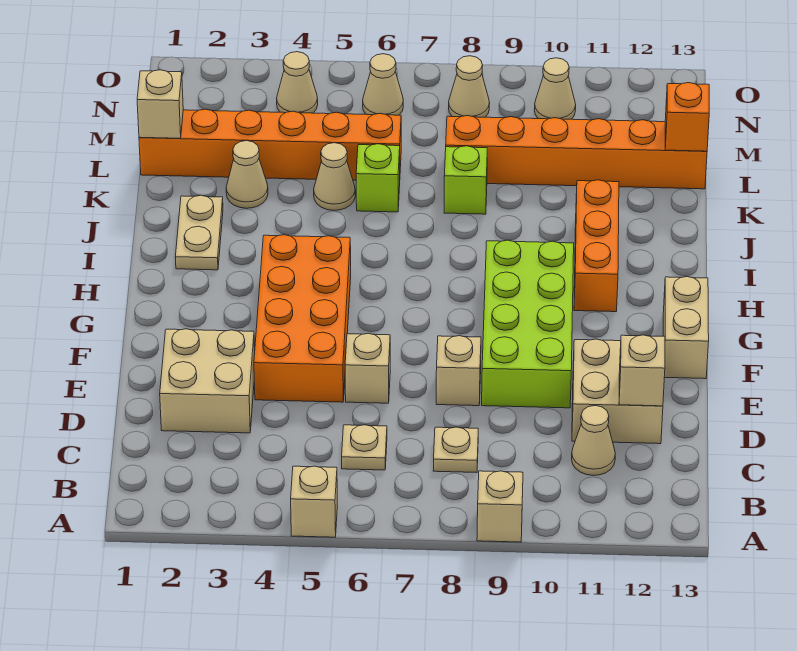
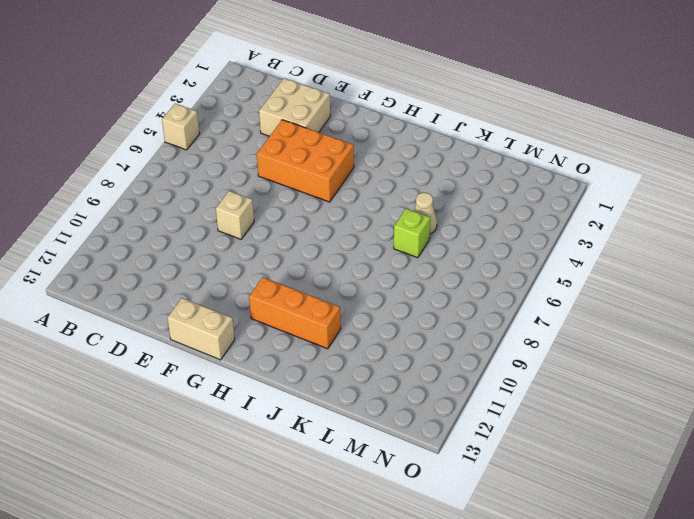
orange brick E4:G5 level 1 -> orange brick E4:H5 level 1
none -> tan brick A9 level 1
none -> tan plate C6 level 1
none -> tan plate C8 level 1

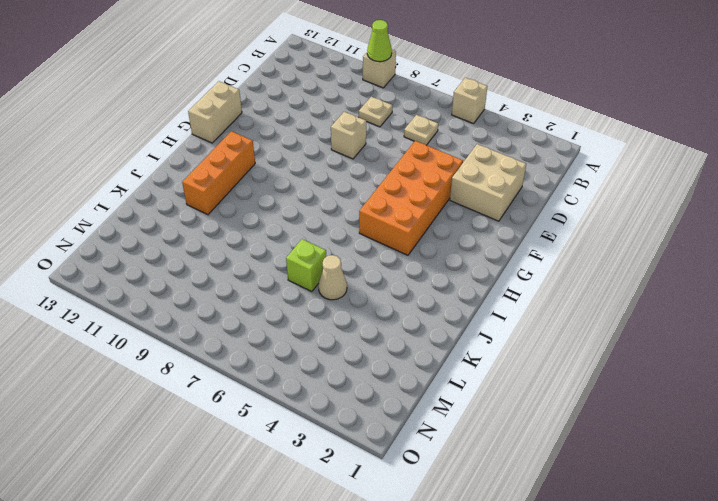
lime cone A9 level 2 -> none
none -> tan cone C11 level 1
none -> tan brick D11:E12 level 1
none -> tan brick E6 level 1

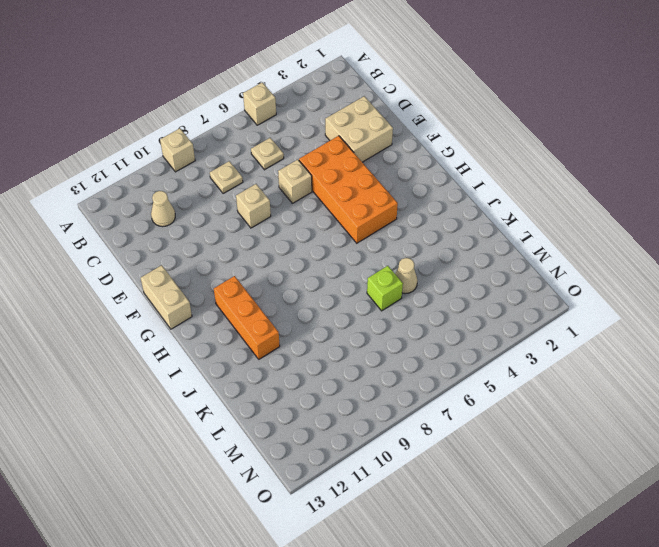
none -> tan brick D11:E12 level 1
none -> lime brick E9:H10 level 1
none -> tan plate I2:J2 level 1

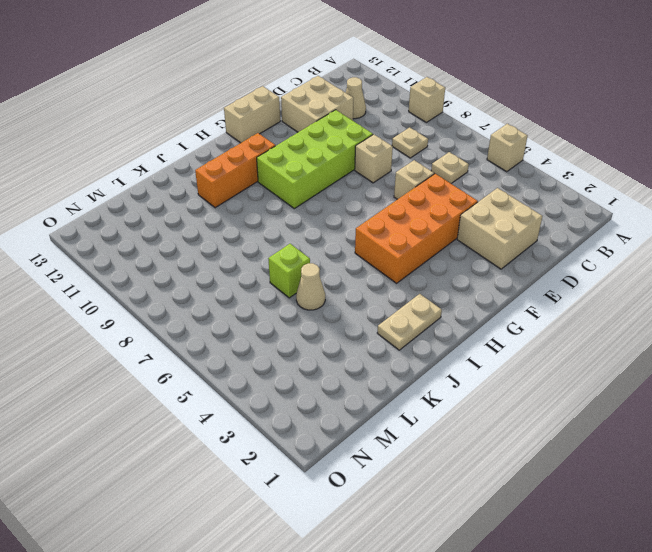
none -> tan cone K3 level 1
none -> lime brick K8 level 1
none -> orange brick L1:L6 level 1

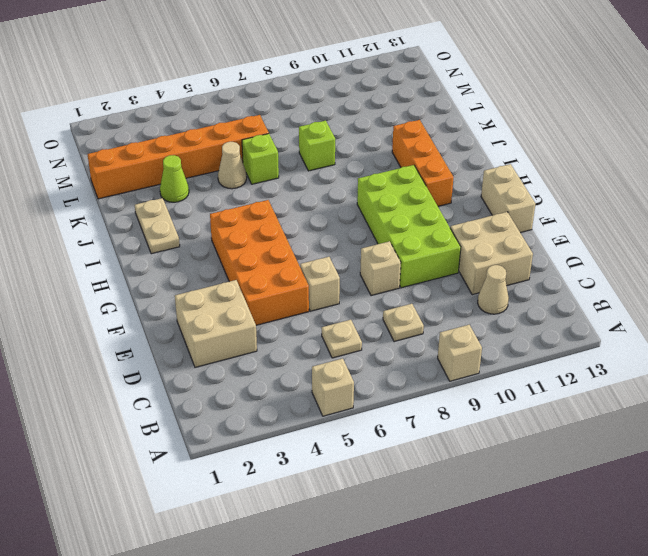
lime cone K3 level 1 -> tan cone K3 level 1
none -> orange brick L8:L13 level 1
none -> tan cone N4 level 1
none -> tan cone N6 level 1

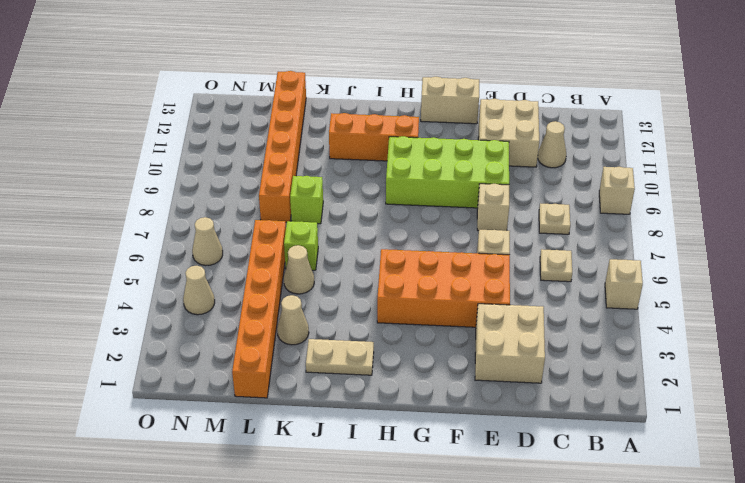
none -> tan cone N8 level 1
none -> tan cone N10 level 1
none -> tan brick D12 level 2

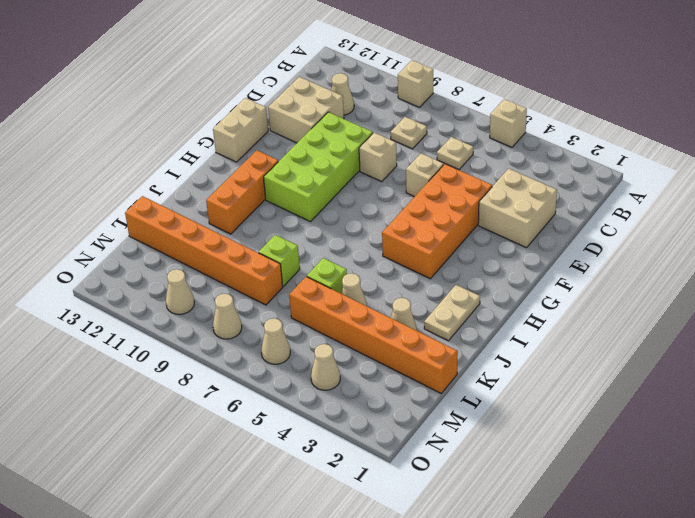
none -> tan brick D12 level 2
none -> tan brick L1 level 2
none -> orange brick L13 level 2

